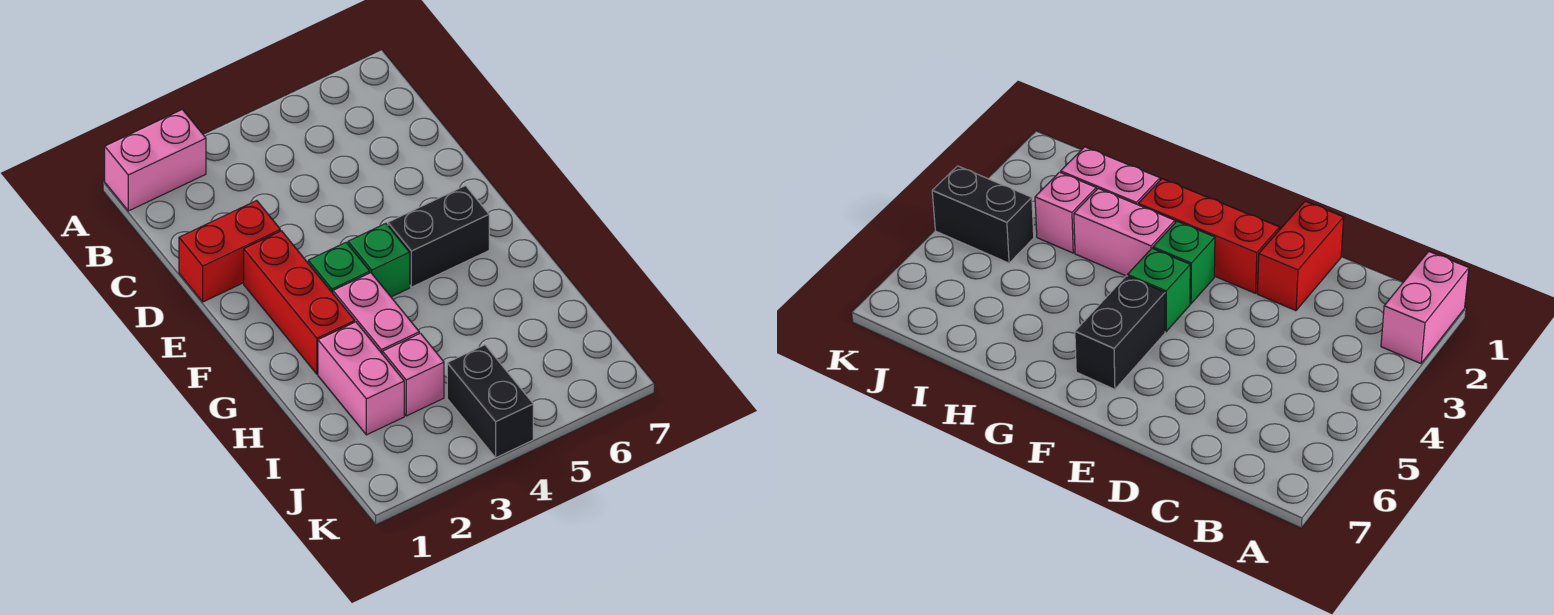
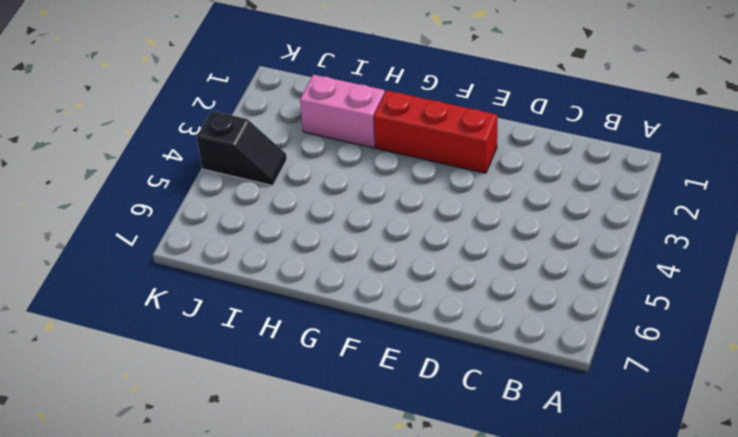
black slope J4:K4 level 1 top K -> black brick J4:K4 level 1
none -> pink brick A1:A2 level 1
none -> red brick D1:D2 level 1

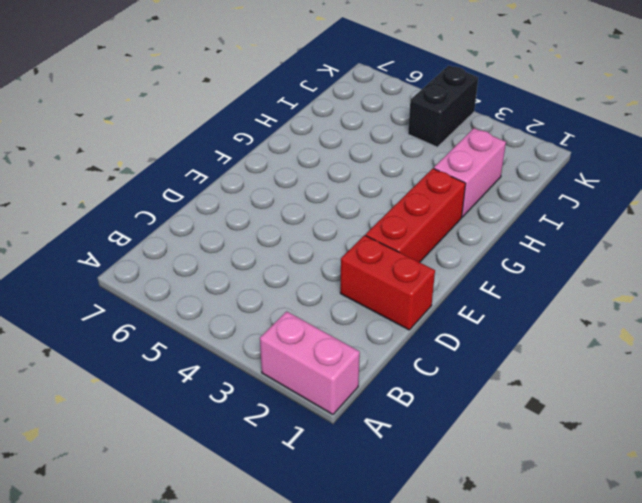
none -> green brick F3 level 1
none -> green brick F4 level 1

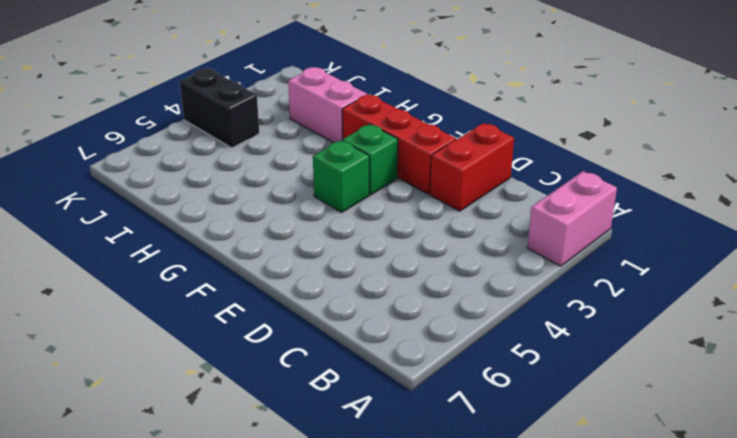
none -> black brick F5:F6 level 1
none -> pink brick G3:H3 level 1

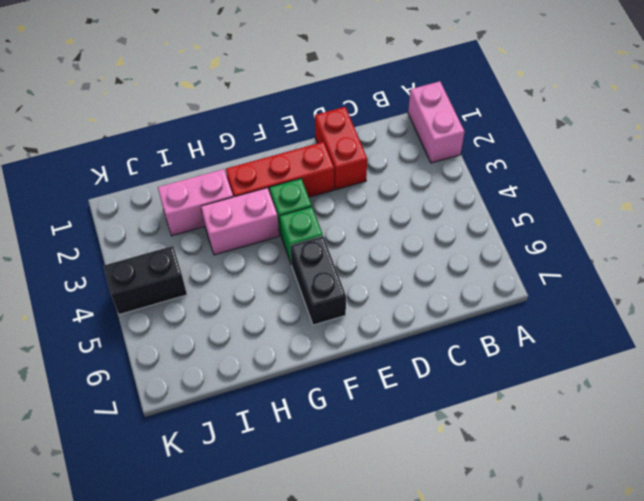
none -> pink brick I3 level 1

